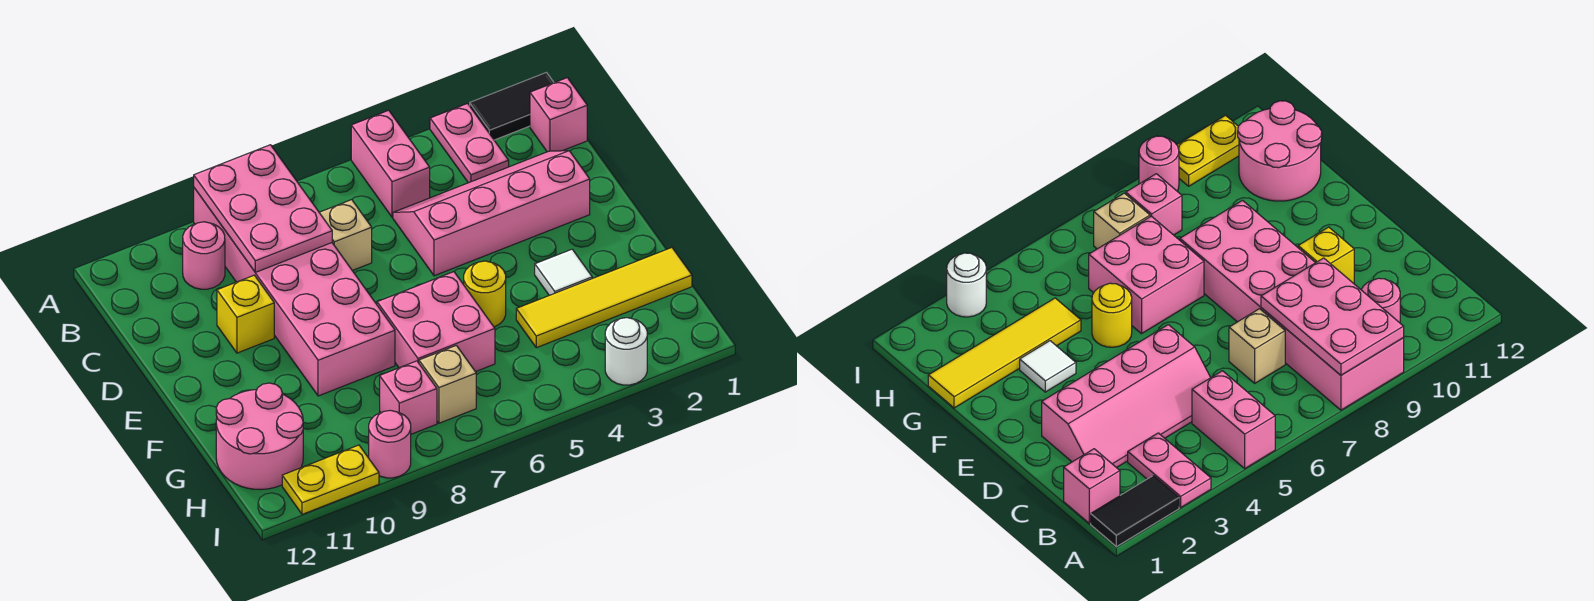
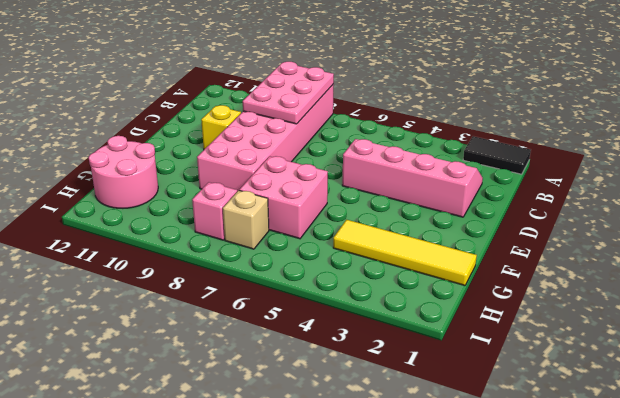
none -> pink plate A3:B3 level 1
none -> pink brick A5:B5 level 1
none -> pink brick B1 level 1

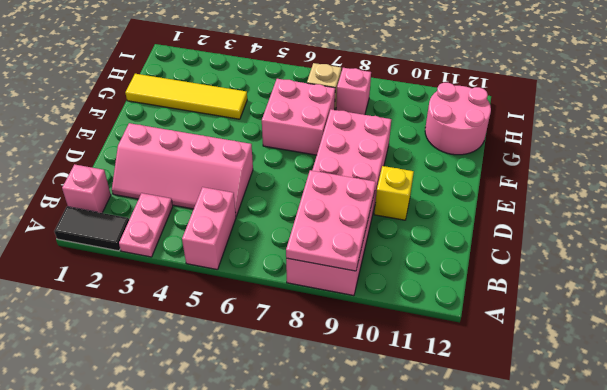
none -> pink round brick B10 level 1
none -> tan brick C7 level 1
none -> white tile F3 level 1

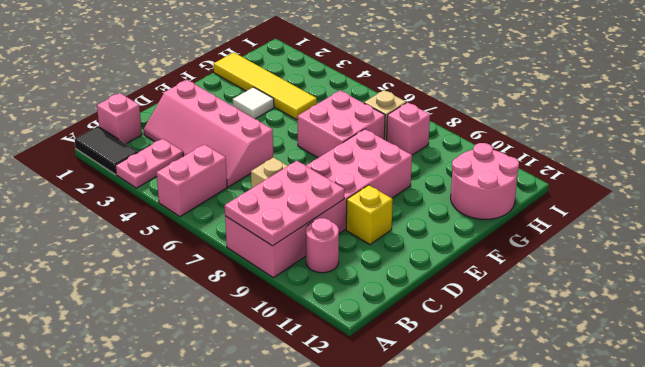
none -> yellow round brick F5 level 1
none -> white round brick I3 level 1
none -> pink round brick I9 level 1

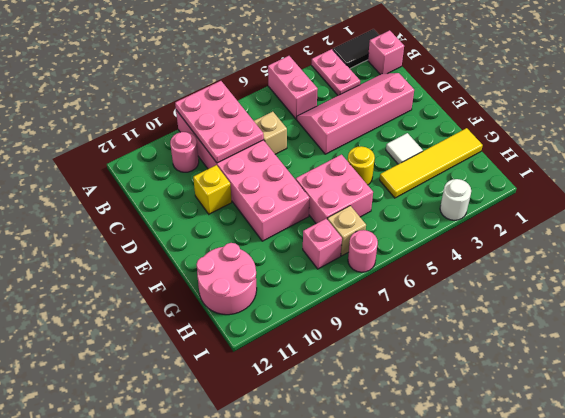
pink round brick I7 level 1 -> pink round brick I9 level 1
none -> yellow plate I10:I11 level 1

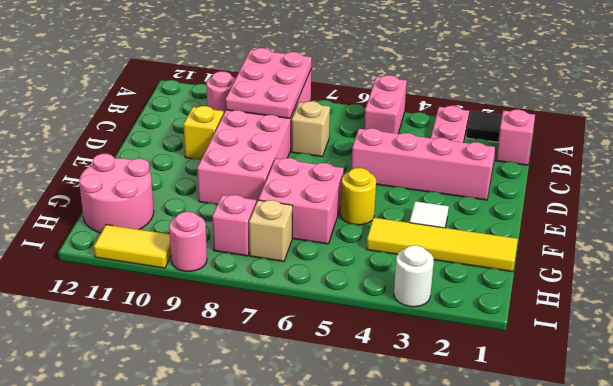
yellow tile I10:I11 level 1 -> yellow plate I10:I11 level 1

